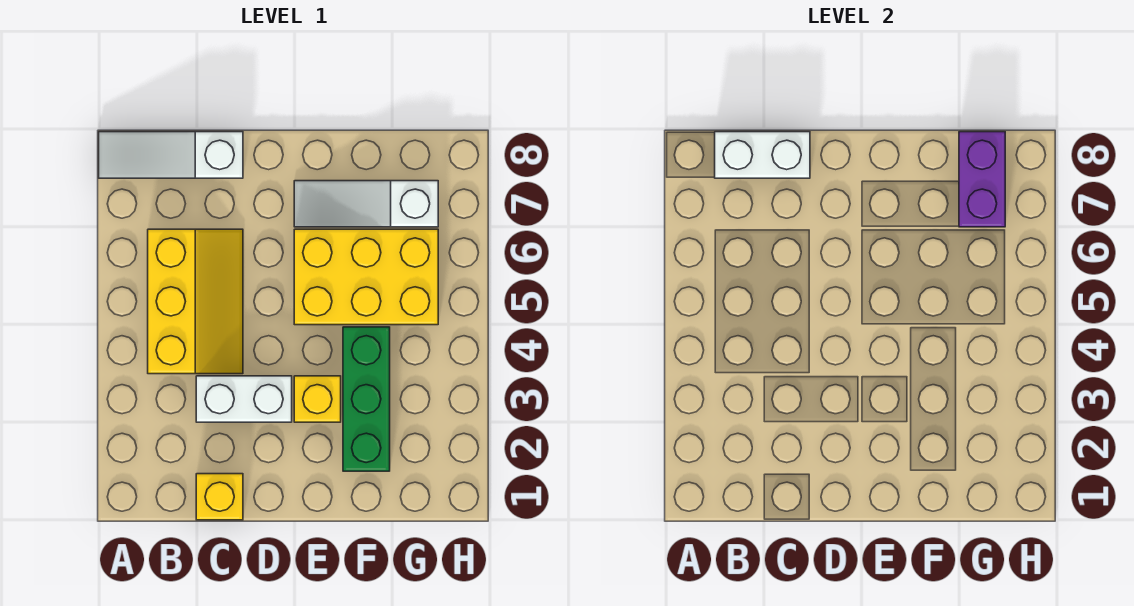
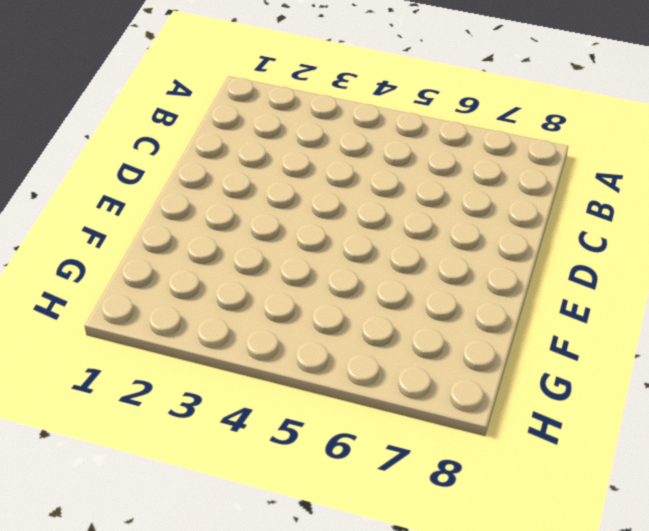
none -> white slope A8:C8 level 1 top C
none -> yellow slope B4:C6 level 1 top B

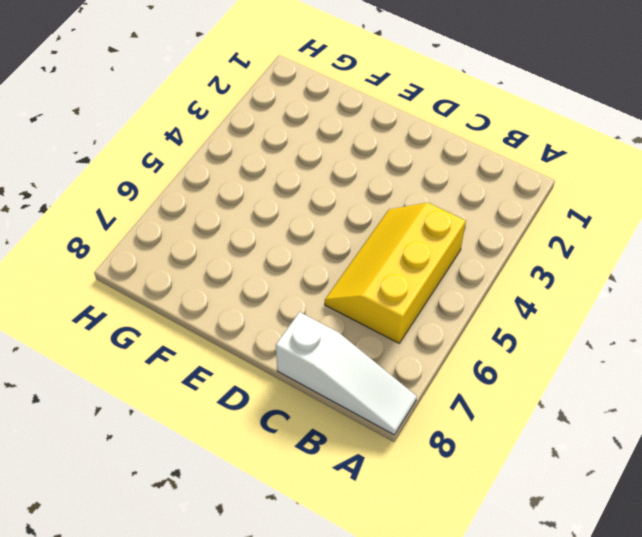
none -> yellow brick C1 level 1
none -> white brick C3:D3 level 1

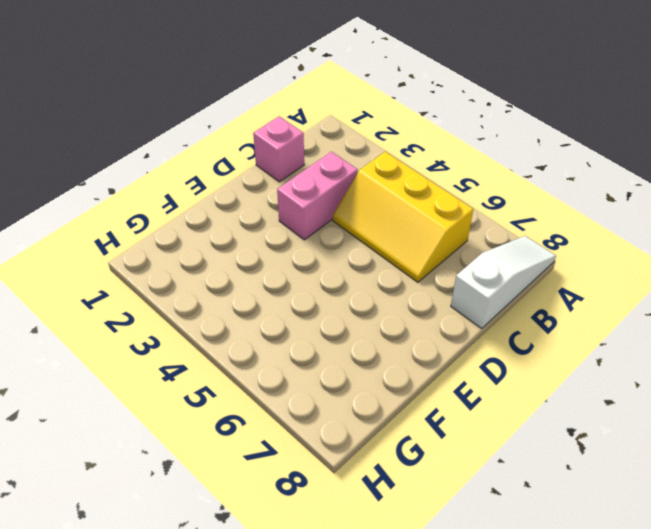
pink brick C1 level 1 -> yellow brick C1 level 1
pink brick C3:D3 level 1 -> white brick C3:D3 level 1
none -> yellow brick E3 level 1
none -> yellow brick E5:G6 level 1

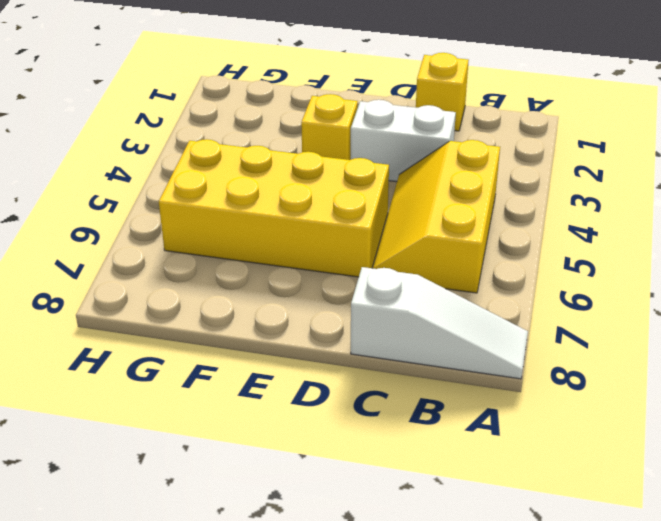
yellow brick D5:G6 level 1 -> yellow brick E5:G6 level 1
none -> white slope E7:G7 level 1 top G
none -> green brick F2:F4 level 1

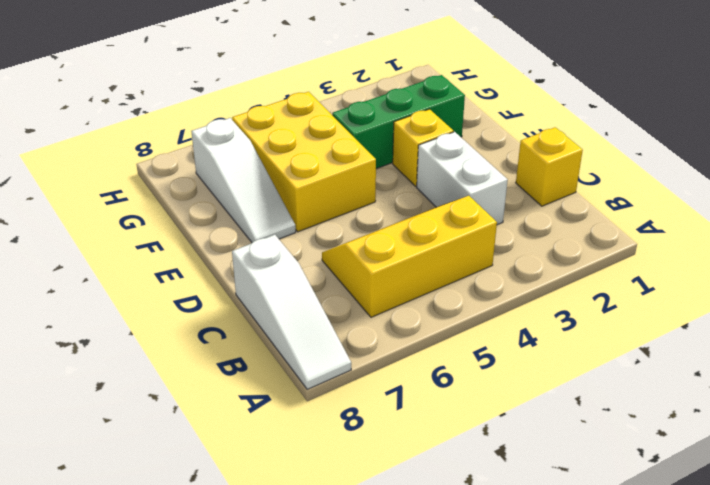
none -> white brick B8:C8 level 2
none -> purple brick G7:G8 level 2

